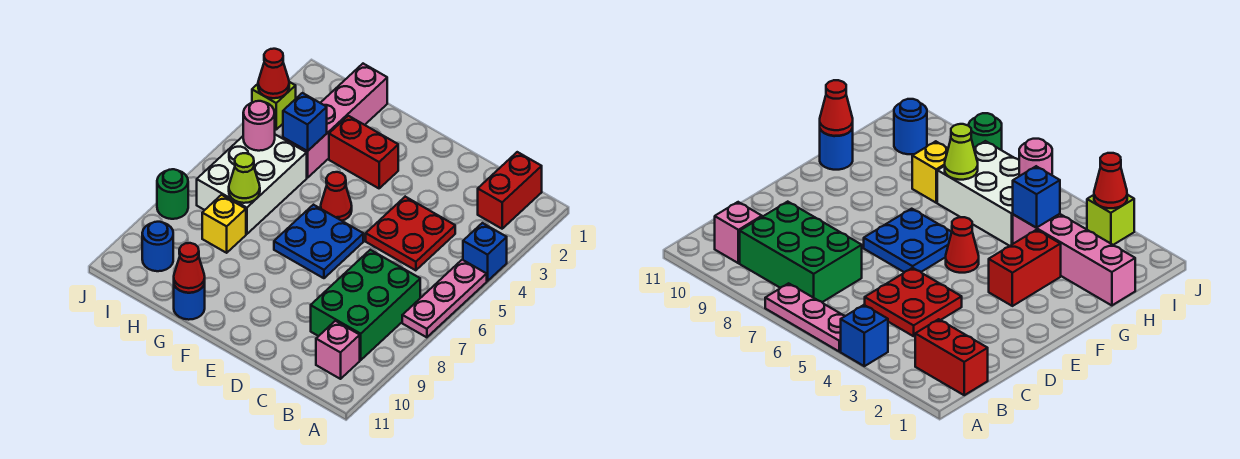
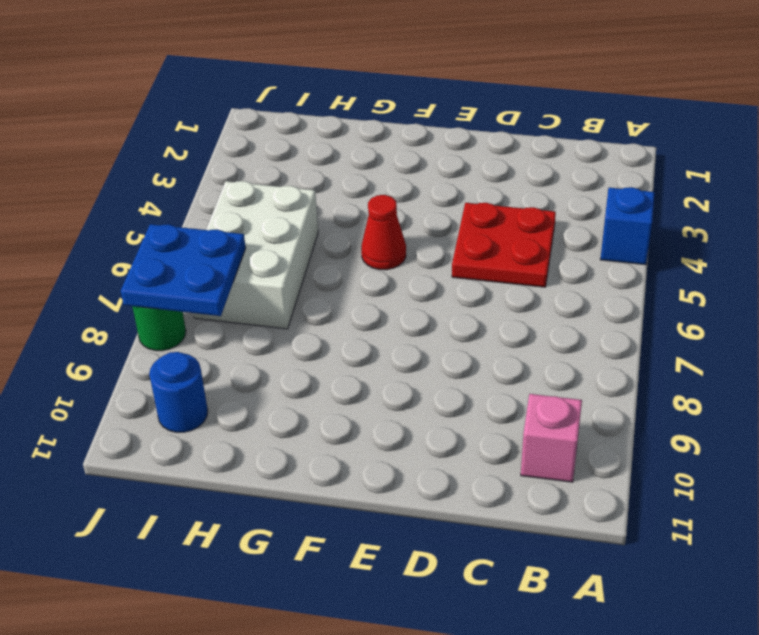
blue plate I7:J8 level 2 -> blue plate E6:F7 level 1
none -> pink plate A5:A7 level 1
none -> red brick B1:B2 level 1
none -> green brick B7:C9 level 1

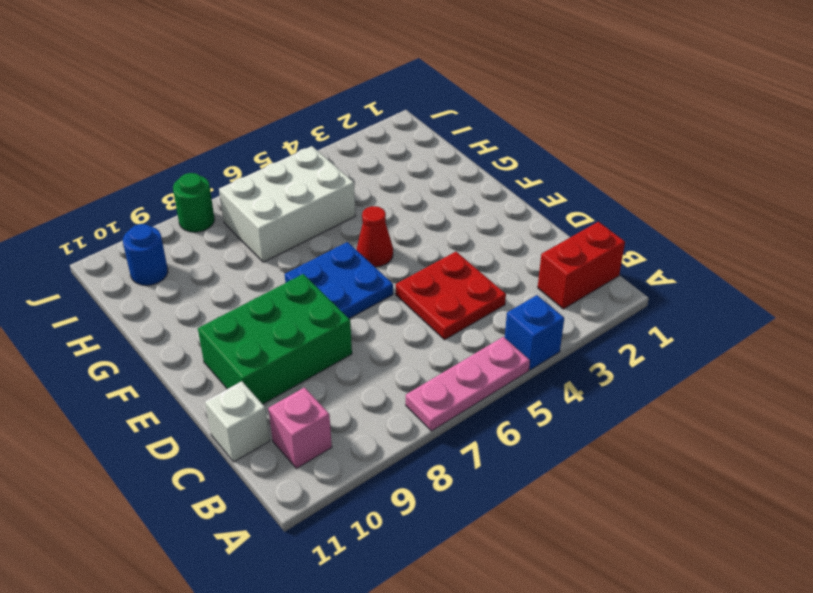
white brick C11 level 1 -> none
green brick D8:E10 level 1 -> green brick B7:C9 level 1
none -> red brick F3:G3 level 1
none -> blue round brick G11 level 1
none -> pink brick H1:H4 level 1

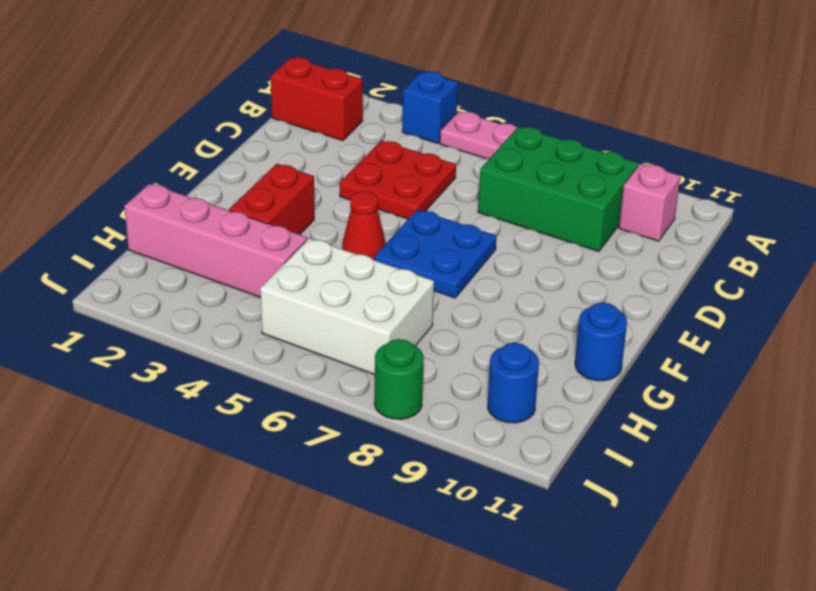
none -> yellow brick H8 level 1
none -> lime brick J3 level 1
none -> red cone G11 level 2

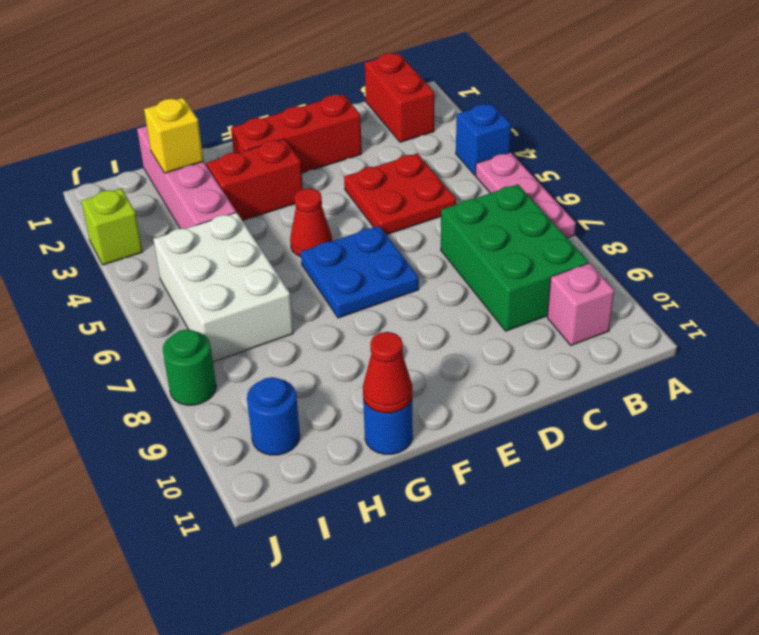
red brick D2:F2 level 1 -> none
yellow brick H2 level 2 -> yellow brick H8 level 1
none -> blue brick H4 level 2
none -> lime cone H7 level 2
none -> pink round brick I5 level 2

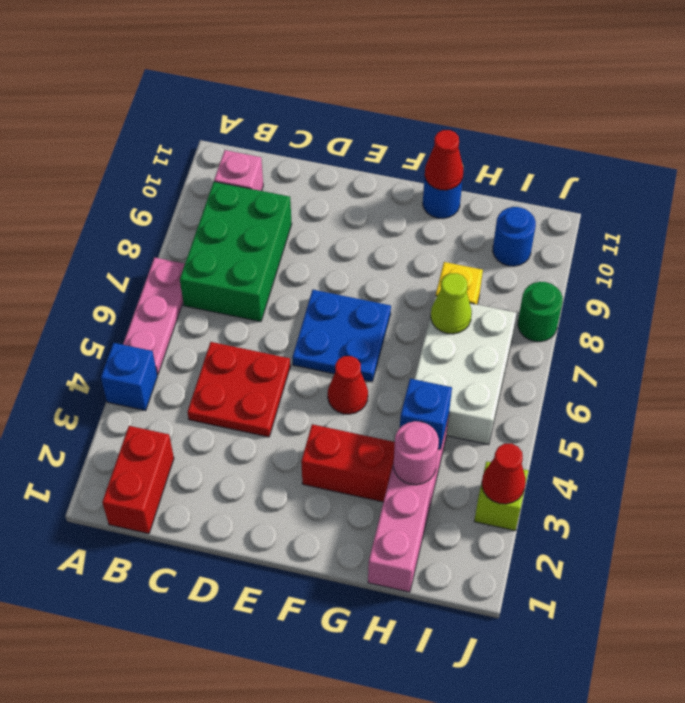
pink round brick H3 level 2 -> pink round brick I5 level 2

